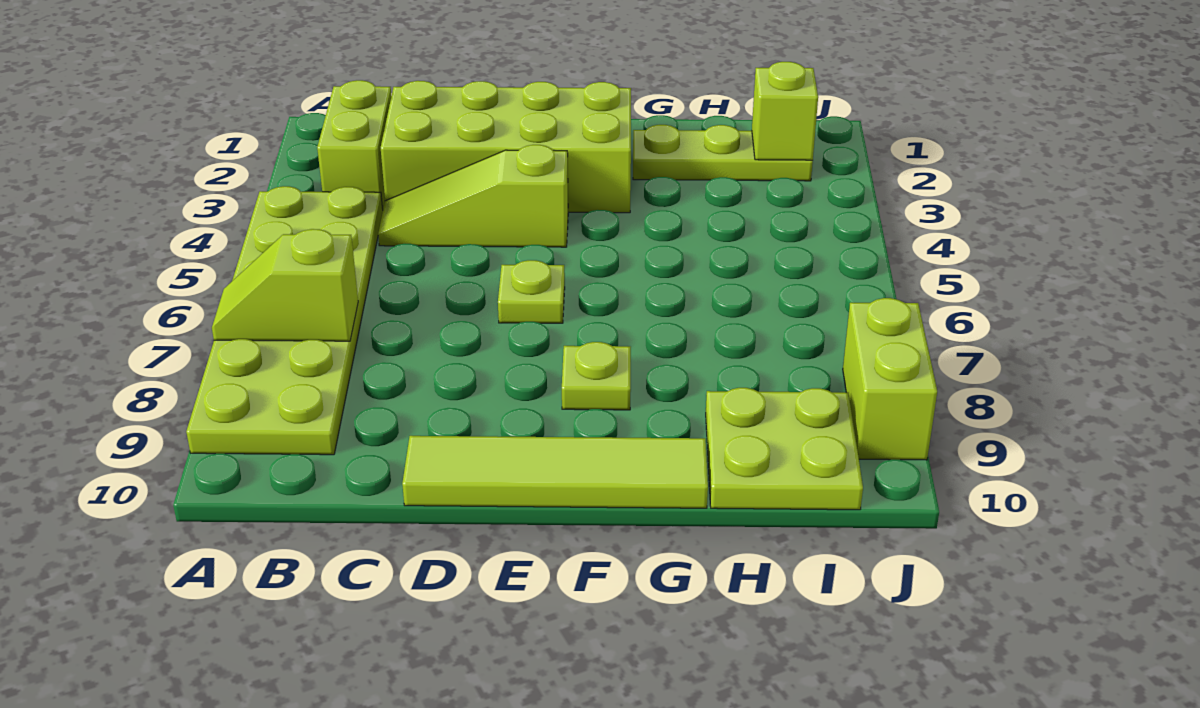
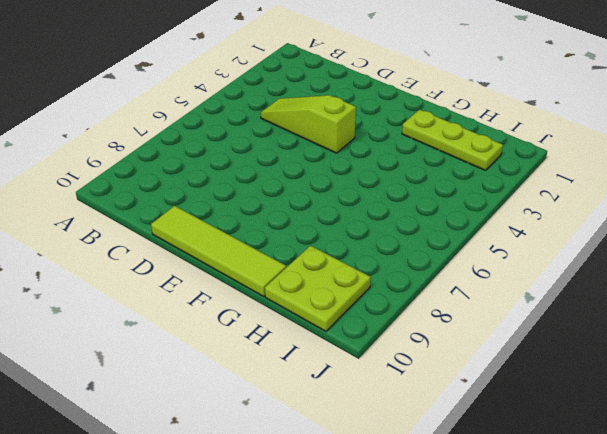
none -> lime plate A4:B9 level 1
none -> lime brick B2:B3 level 1
none -> lime brick C2:F3 level 1

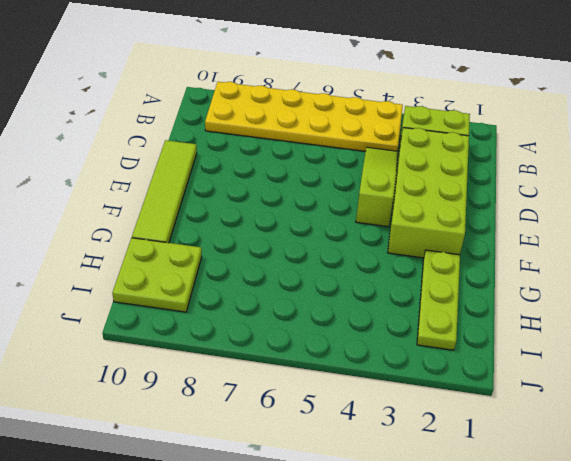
yellow plate A4:B9 level 1 -> lime plate A4:B9 level 1
none -> lime plate E6 level 1
none -> lime plate F8 level 1
none -> lime brick J8:J9 level 1

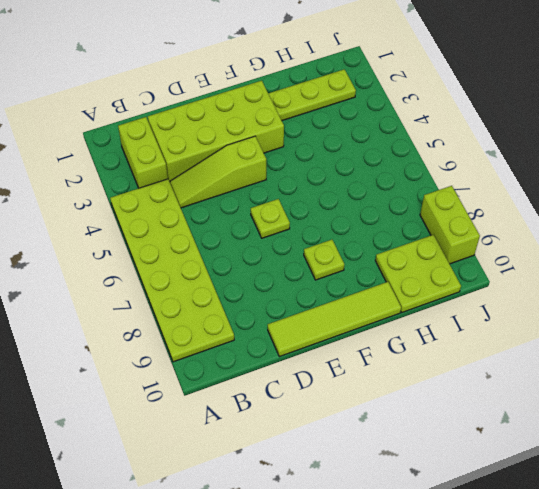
none -> lime slope A7:B7 level 2 top B
none -> lime brick I2 level 2

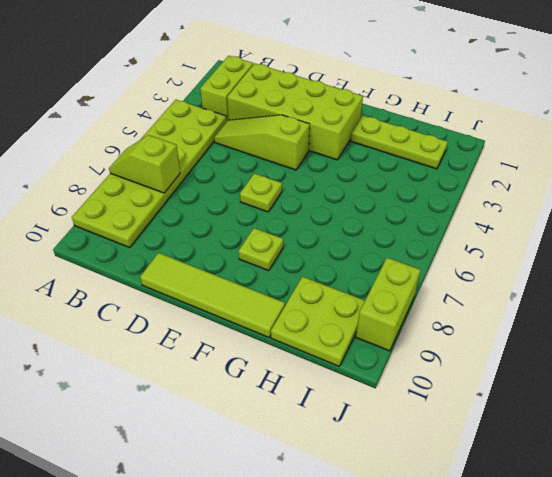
none -> lime brick I2 level 2

